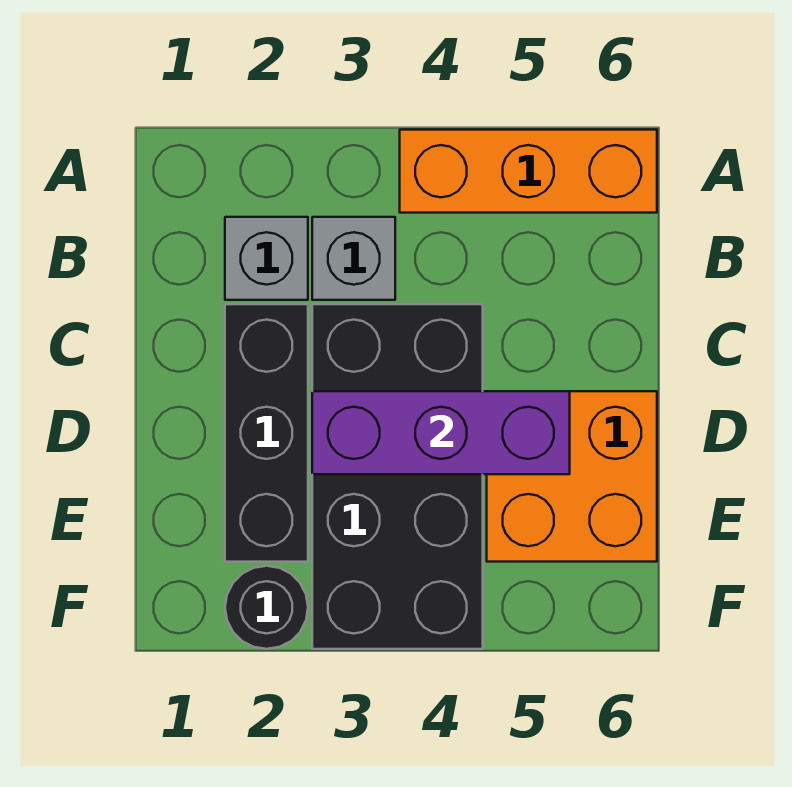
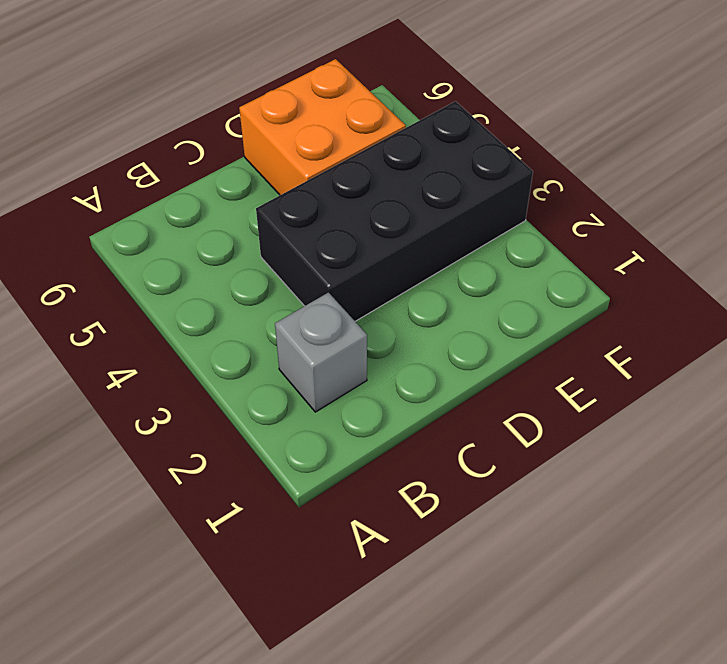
none -> orange brick A4:A6 level 1
none -> grey brick B3 level 1

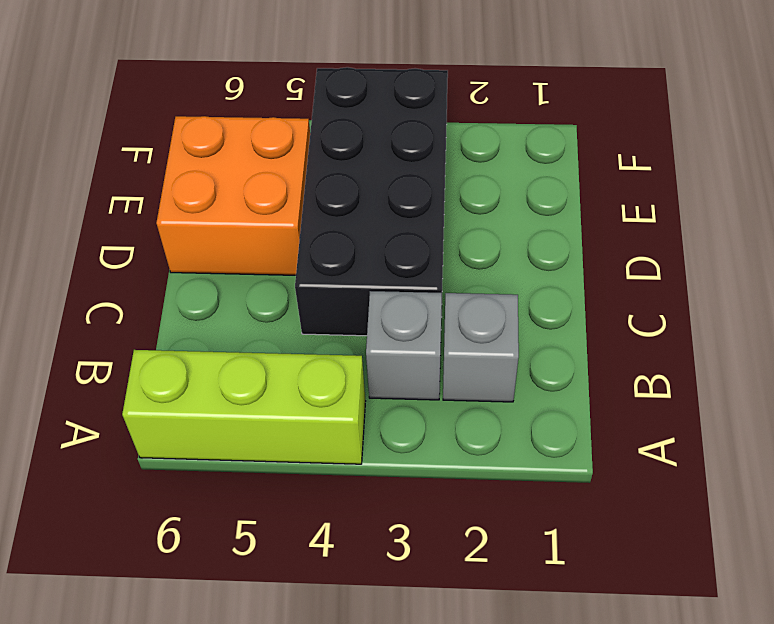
lime brick A4:A6 level 1 -> orange brick A4:A6 level 1
none -> black brick C2:E2 level 1
none -> black round brick F2 level 1

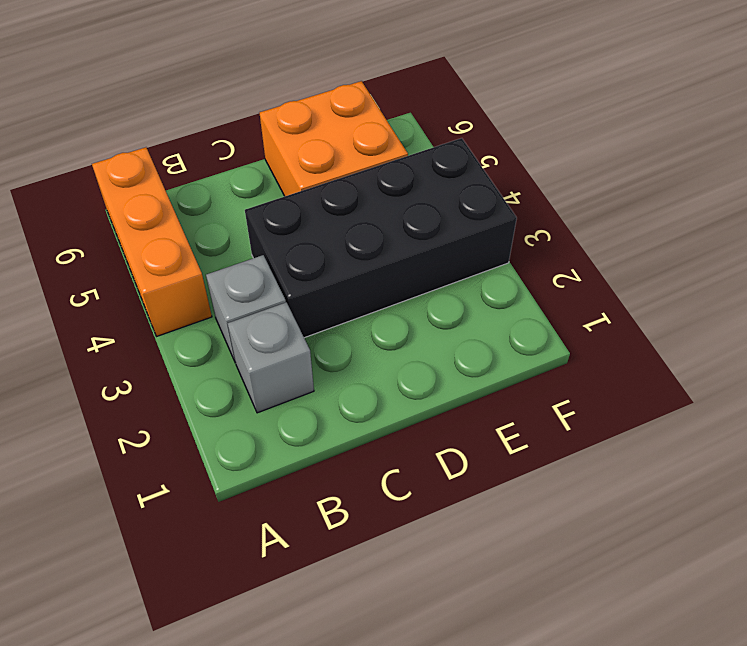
none -> black brick C2:E2 level 1
none -> black round brick F2 level 1

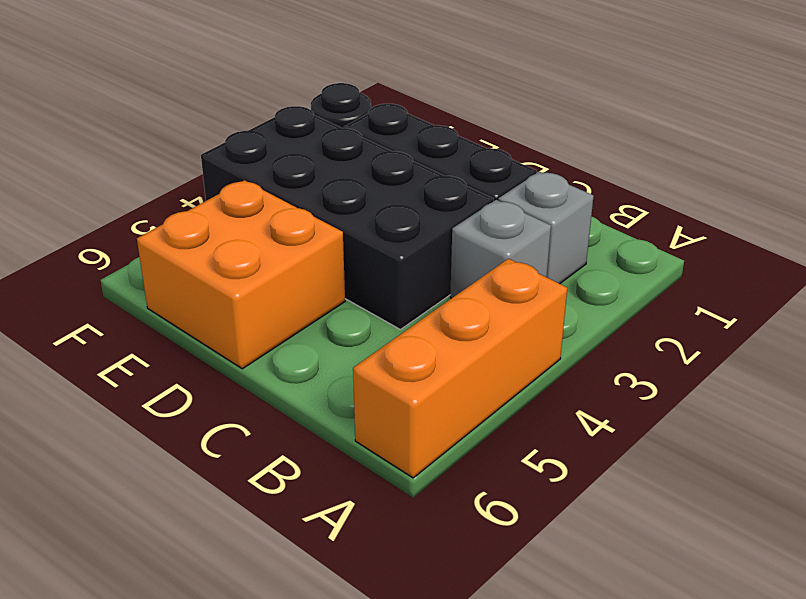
none -> purple brick D3:D5 level 2

